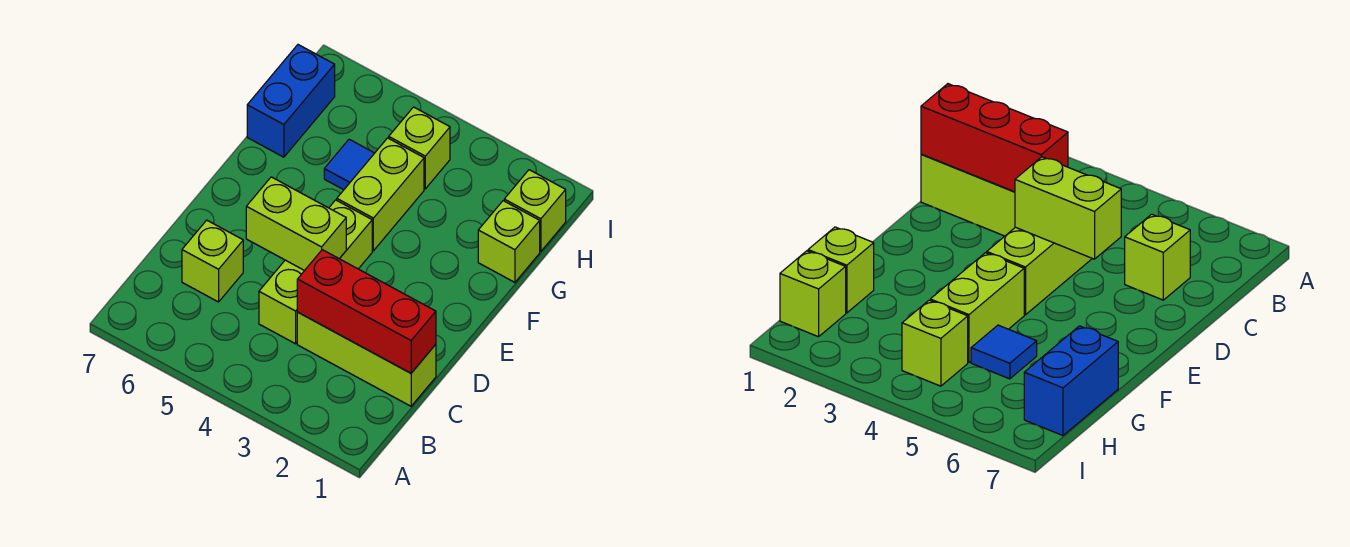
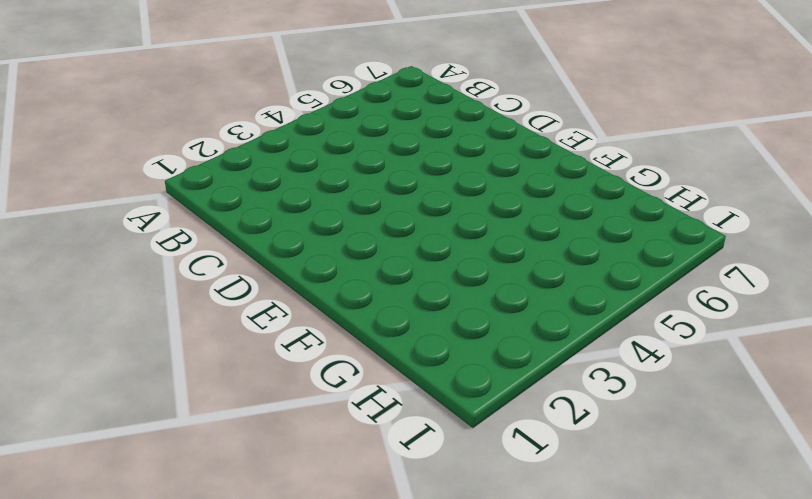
none -> lime brick C1:C3 level 1
none -> lime brick C4:E4 level 1

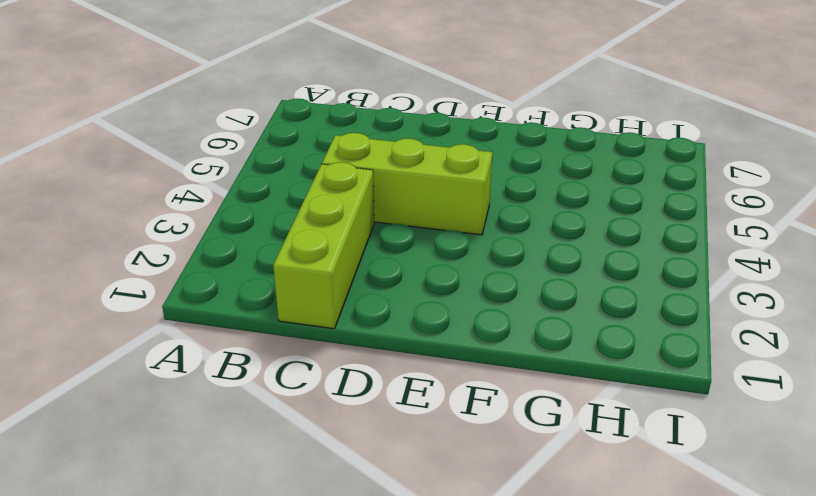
none -> lime brick C6 level 1
none -> lime brick F4:G4 level 1

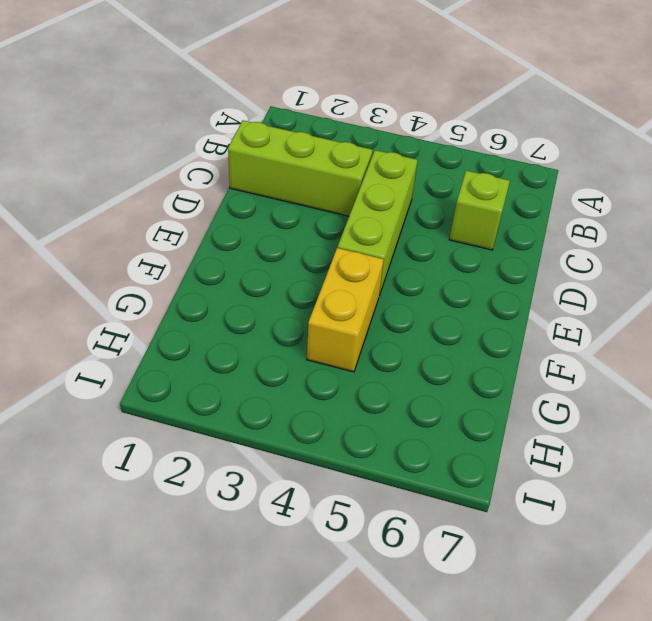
yellow brick F4:G4 level 1 -> lime brick F4:G4 level 1
none -> lime brick G1 level 1
none -> blue tile G5 level 1

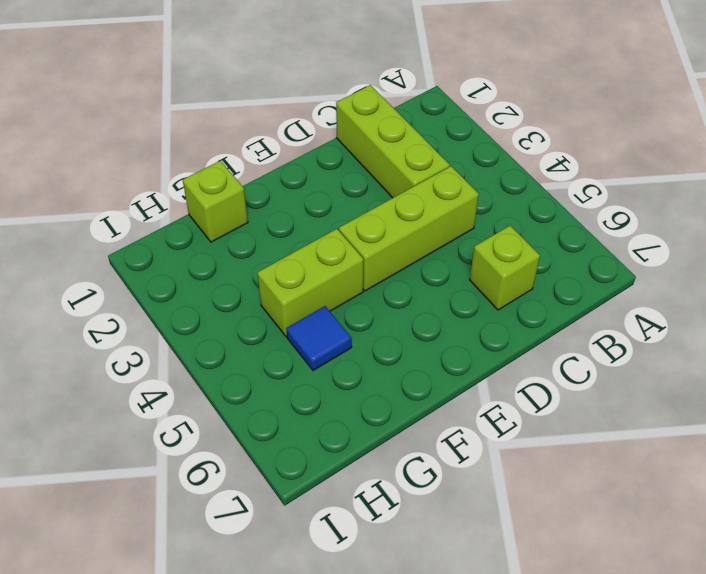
none -> blue brick G7:H7 level 1
none -> lime brick H1 level 1

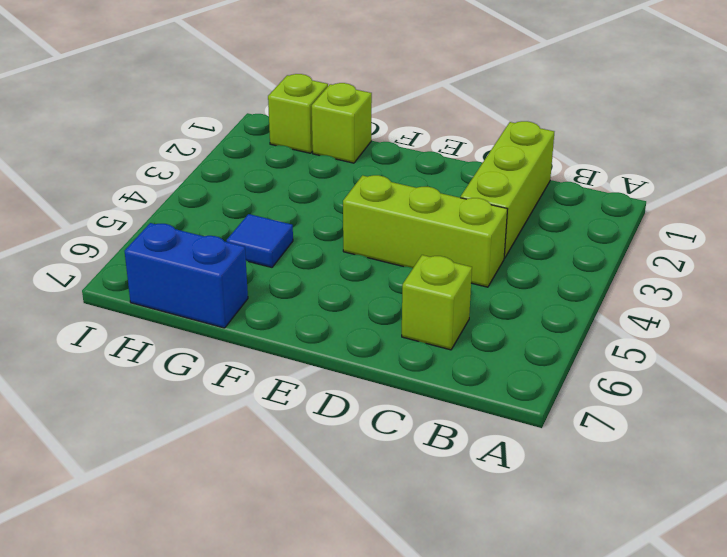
none -> lime brick F4:G4 level 1
none -> lime brick H4 level 1

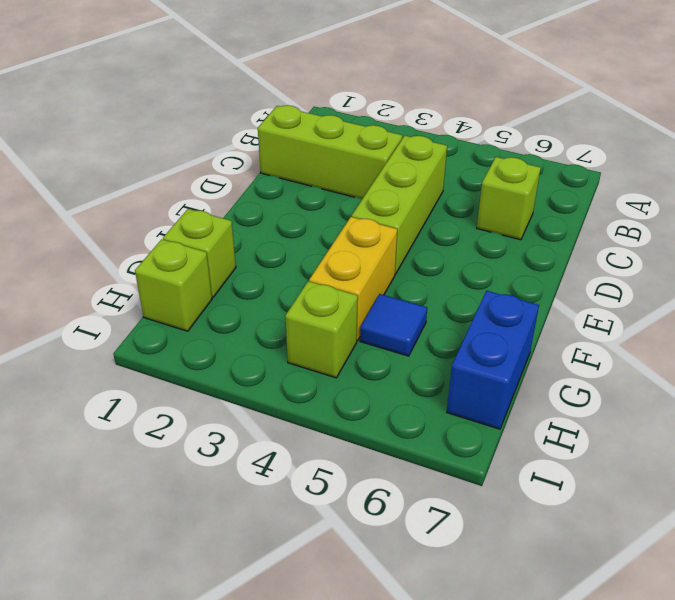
yellow brick F4:G4 level 1 -> lime brick F4:G4 level 1
none -> red brick C1:C3 level 2
none -> lime brick D4:D5 level 2

